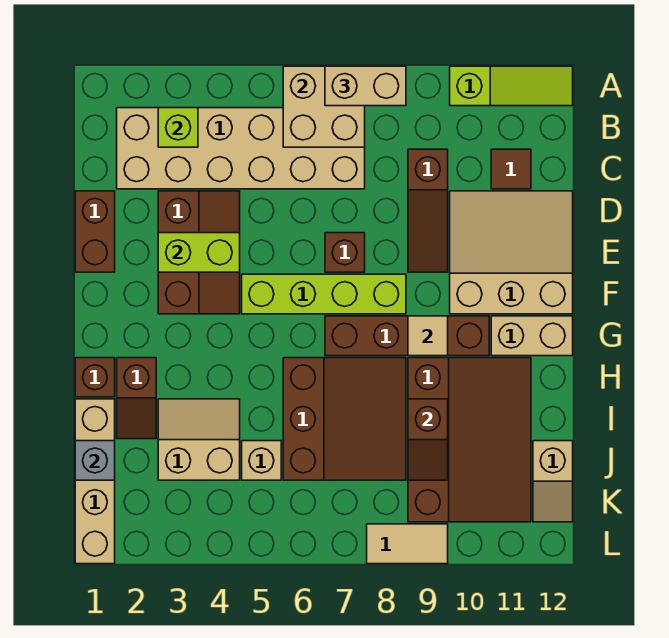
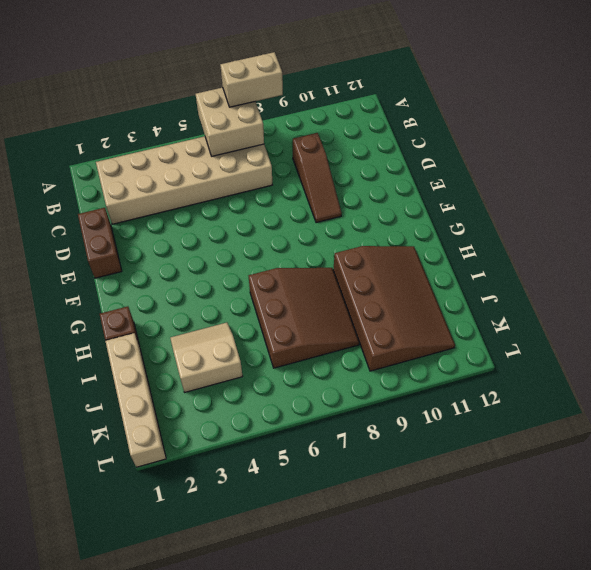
none -> lime slope A10:A12 level 1 top 10
none -> brown tile C11 level 1
none -> brown slope D3:F4 level 1 top 3

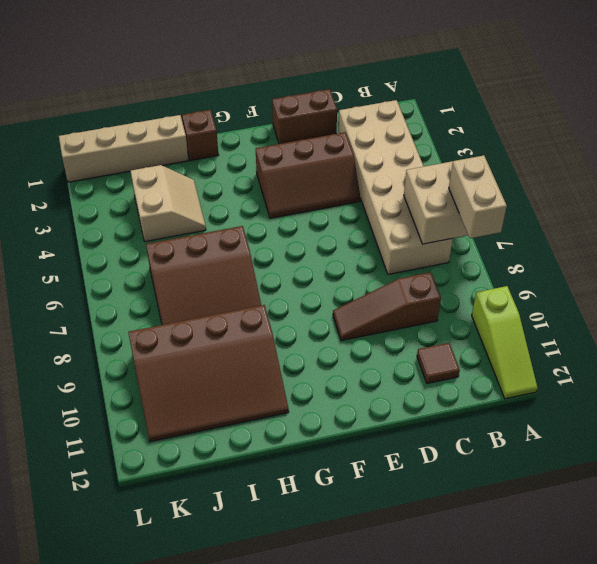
none -> tan slope D10:F12 level 1 top F
none -> brown brick E7 level 1
none -> lime brick F5:F8 level 1

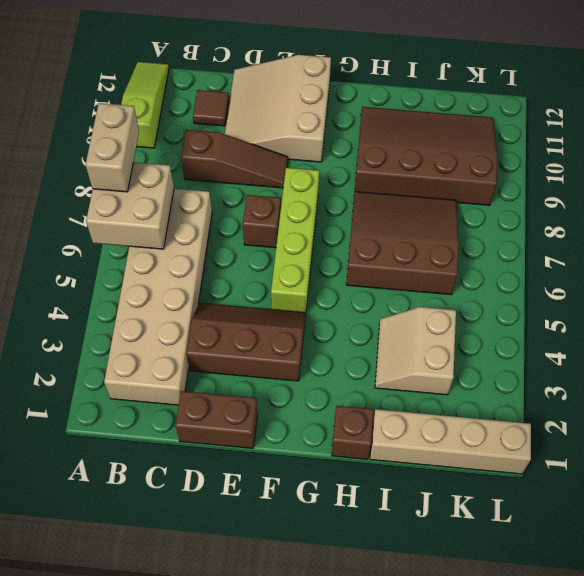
none -> brown brick G7:G10 level 1
none -> tan brick G11:G12 level 1
none -> brown slope H2:I2 level 1 top H

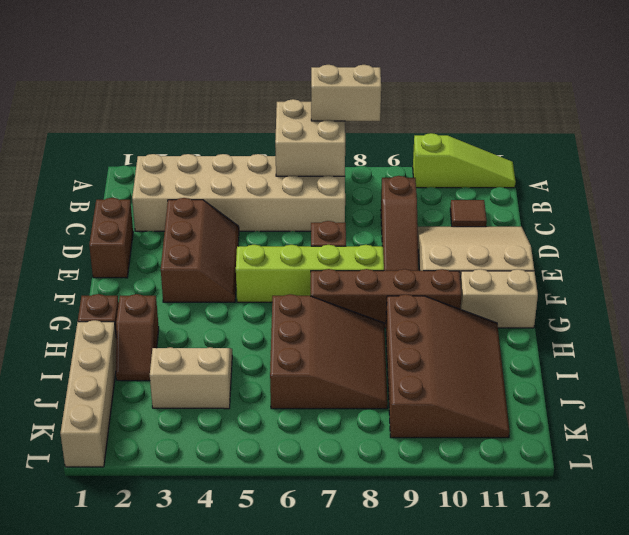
none -> tan brick J5 level 1
none -> tan slope J12:K12 level 1 top J
none -> tan tile L8:L9 level 1

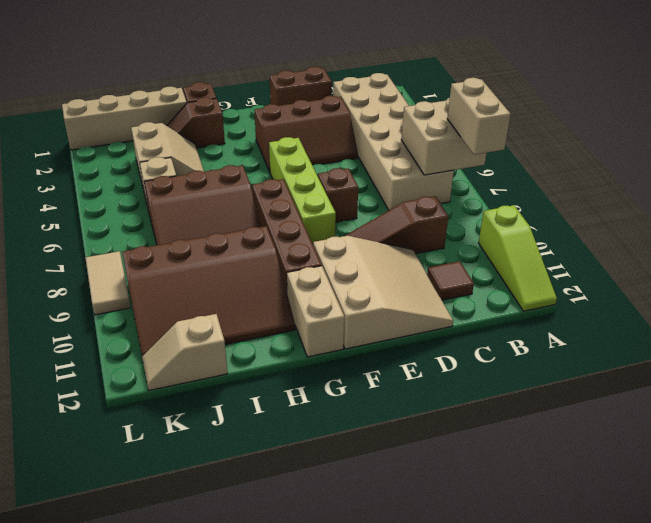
none -> lime brick B3 level 2
none -> lime brick E3:E4 level 2
none -> tan tile G9 level 2

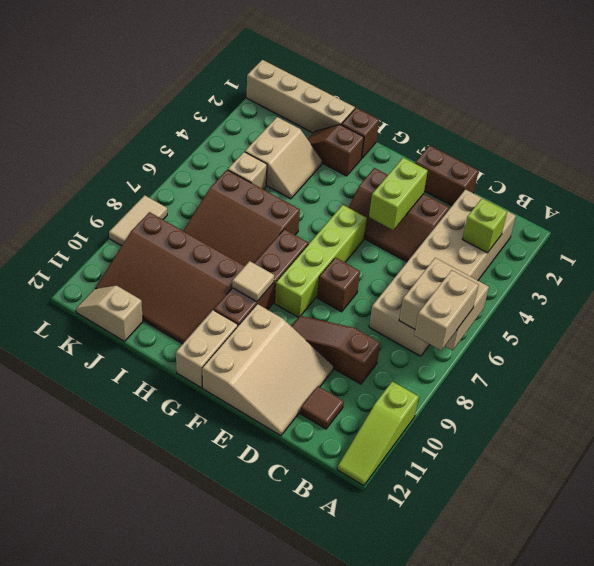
none -> brown slope I9:J9 level 2 top I
none -> grey brick J1 level 2

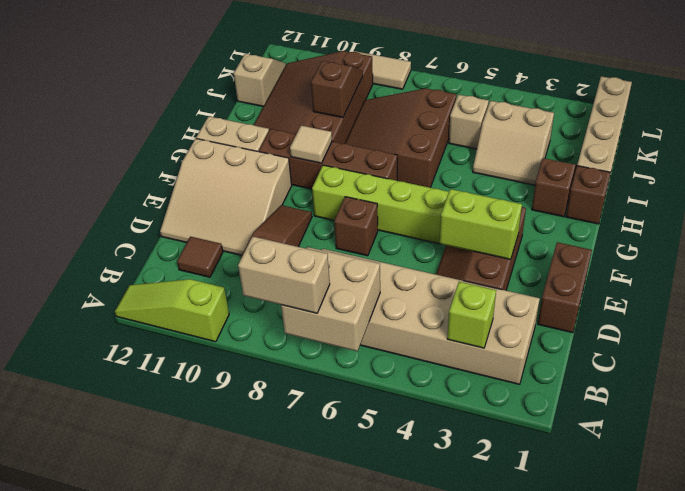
none -> grey brick J1 level 2

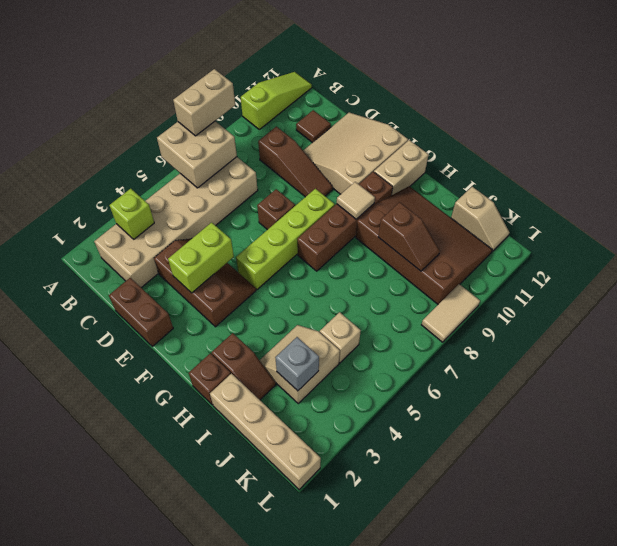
grey brick J3 level 2 -> grey brick J1 level 2
none -> brown slope H6:J8 level 1 top 6

